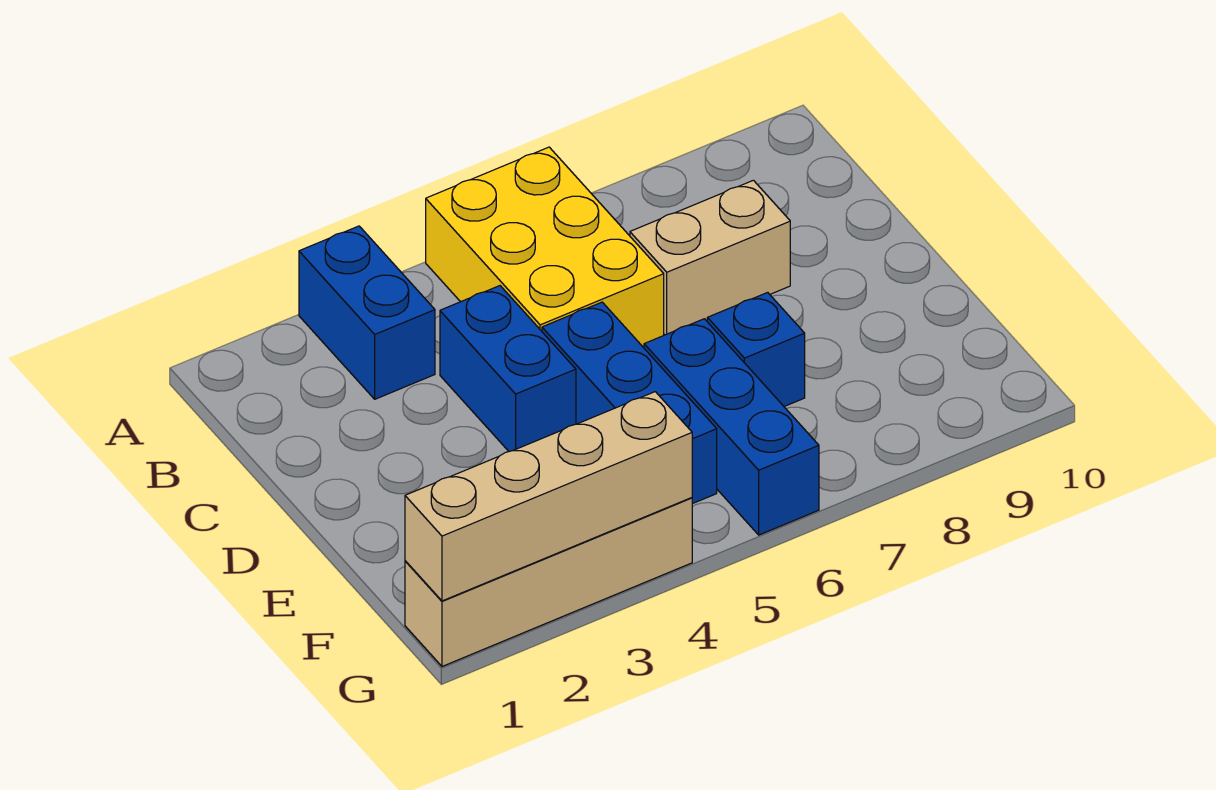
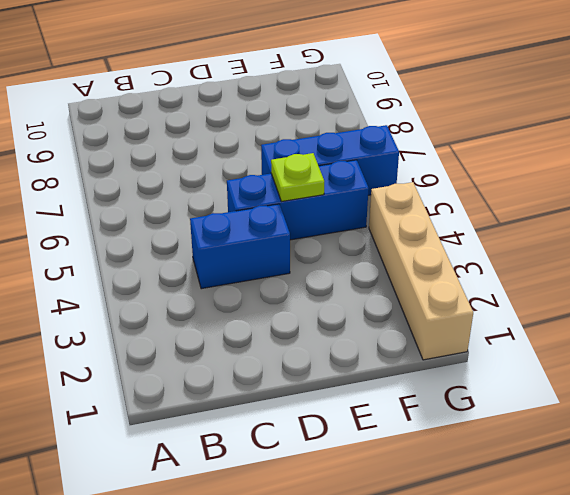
lime plate E5 level 2 -> none
none -> blue brick A3:B3 level 1
none -> yellow brick A5:C6 level 1

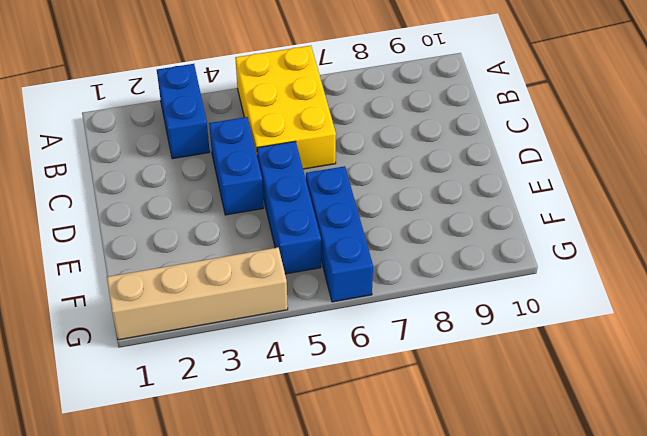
none -> tan brick C7:C8 level 1
none -> blue brick E7 level 1

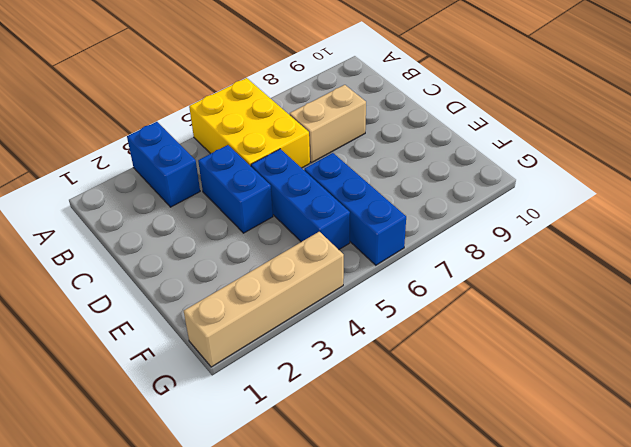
none -> blue brick E7 level 1
none -> tan brick G1:G4 level 2

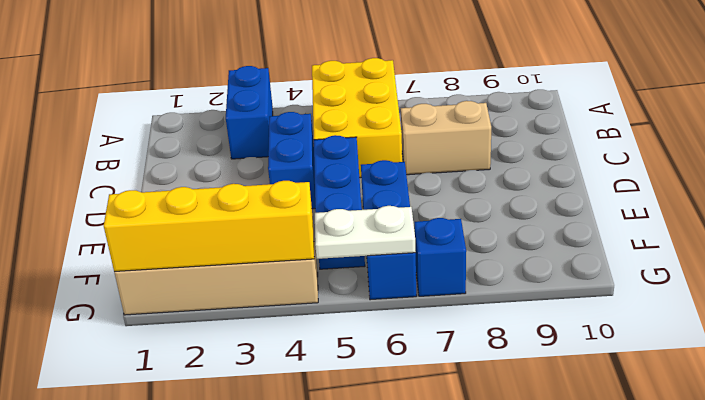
yellow brick G1:G4 level 2 -> tan brick G1:G4 level 2
white plate G5:G6 level 2 -> none
blue brick G7 level 1 -> blue brick E7 level 1

